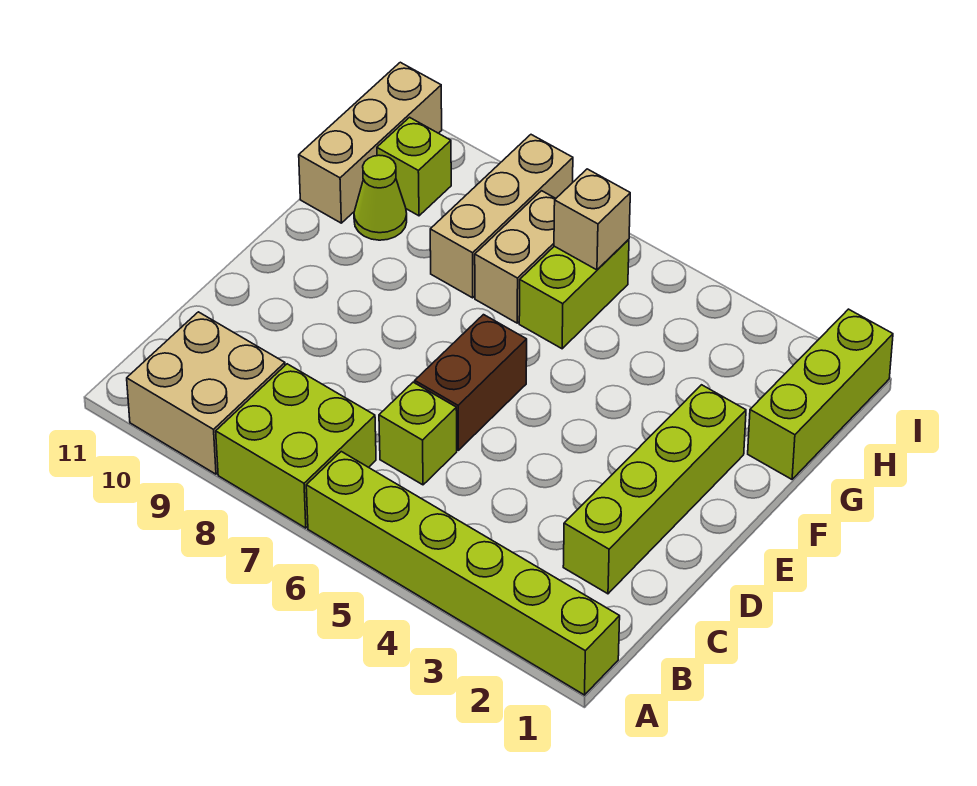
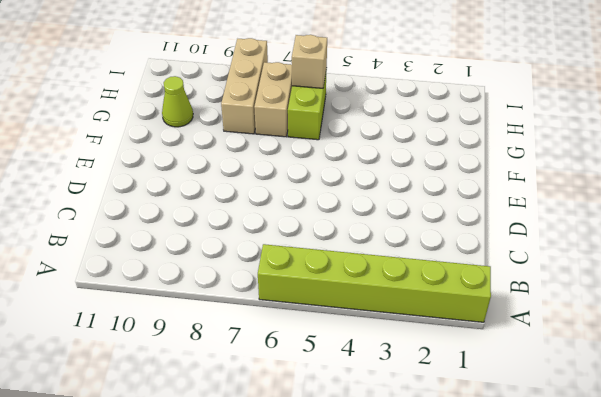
none -> lime brick A7:B8 level 1
none -> tan brick A9:B10 level 1
none -> lime brick C2:F2 level 1

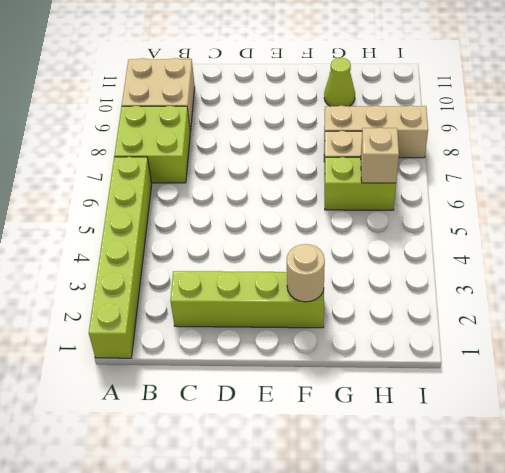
tan round brick F2 level 2 -> none
none -> lime brick C6 level 1
none -> brown brick D6:E6 level 1
none -> lime brick G1:I1 level 1

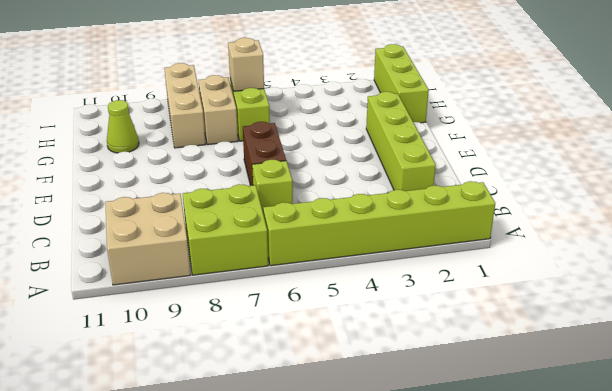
none -> tan brick G11:I11 level 1
none -> lime brick H10 level 1

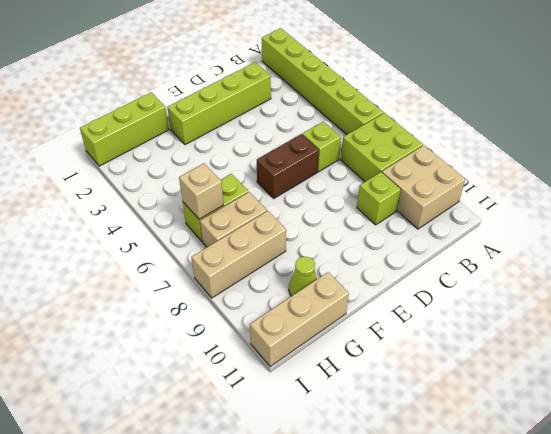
lime brick C9 level 1 -> lime brick H10 level 1

